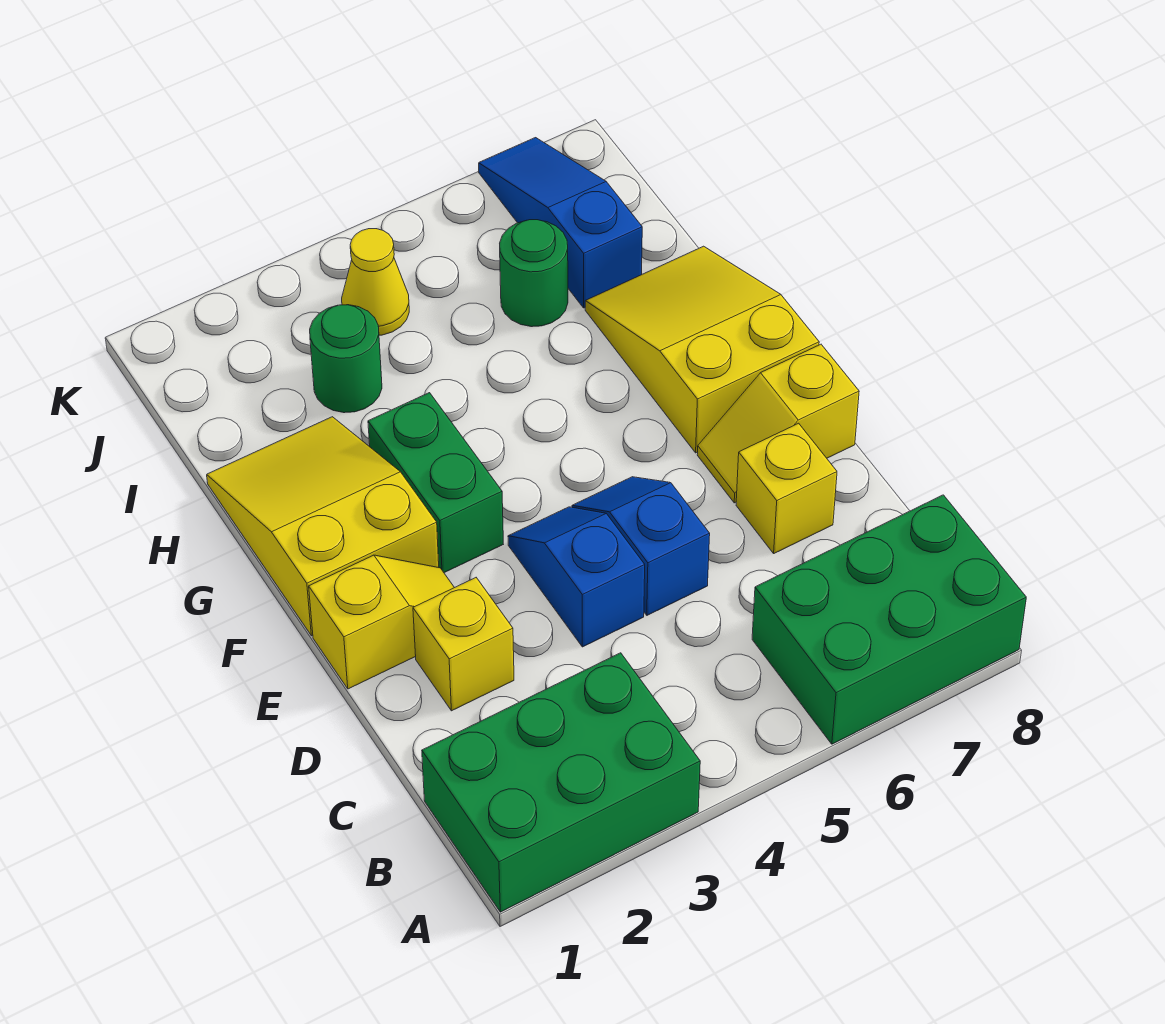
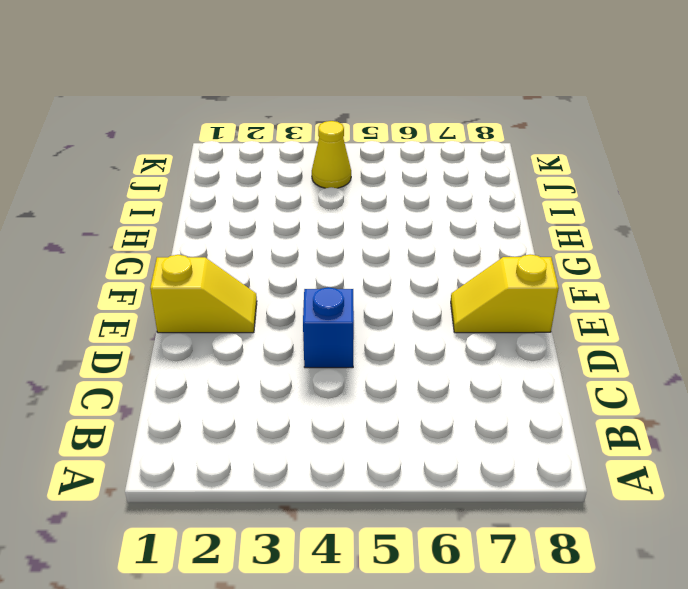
none -> green brick A1:B3 level 1
none -> green brick A6:B8 level 1
none -> yellow brick D2 level 1

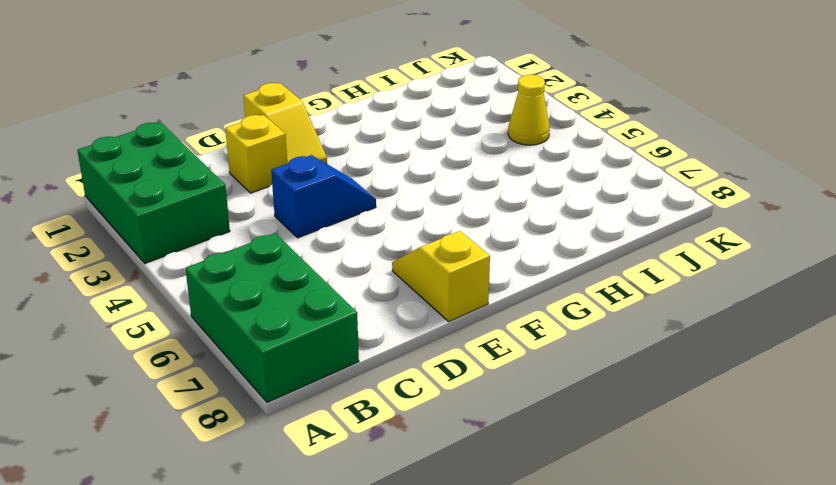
none -> blue slope D5:E5 level 1 top D
none -> yellow brick D7 level 1
none -> yellow slope F1:H2 level 1 top F

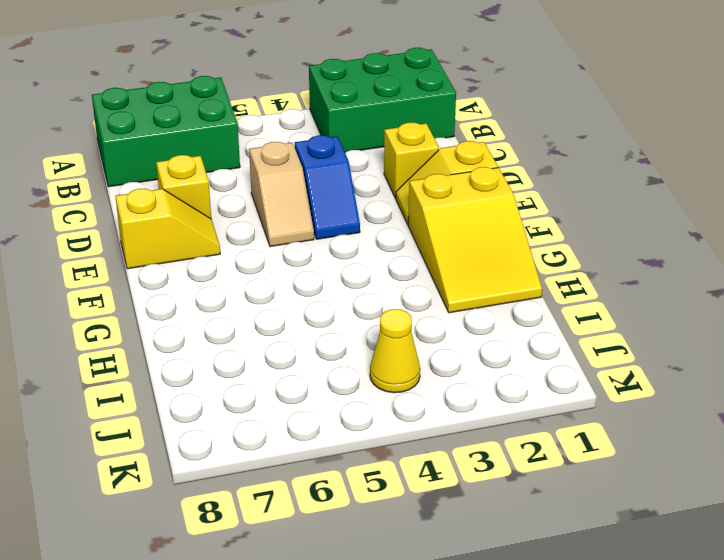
tan slope D5:E5 level 1 top D -> blue slope D5:E5 level 1 top D
none -> green brick F3:G3 level 1
none -> yellow slope F7:H8 level 1 top F
none -> green round brick I3 level 1

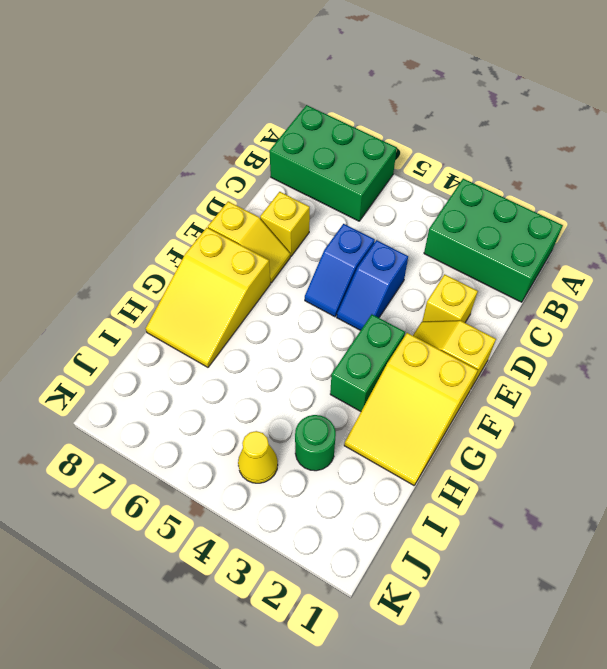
none -> green round brick I6 level 1
none -> blue slope I7:K7 level 1 top I

